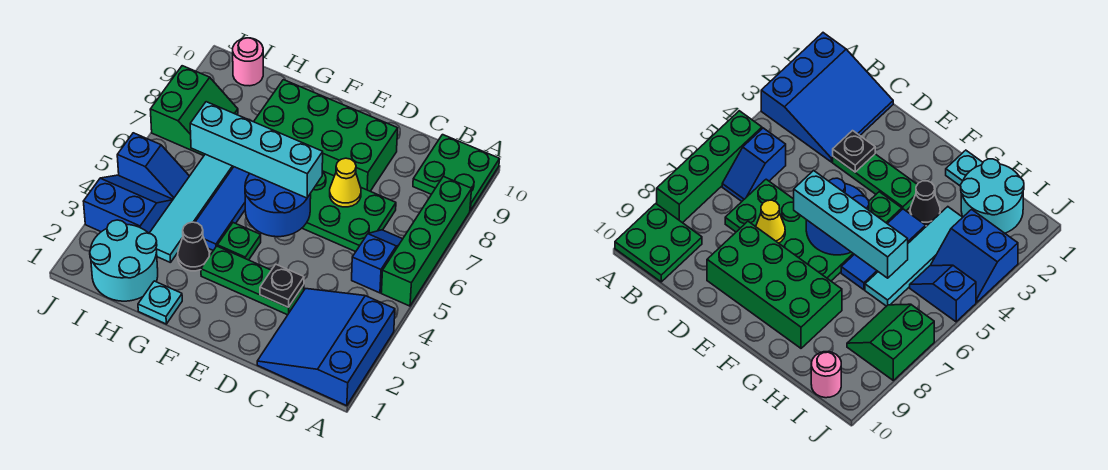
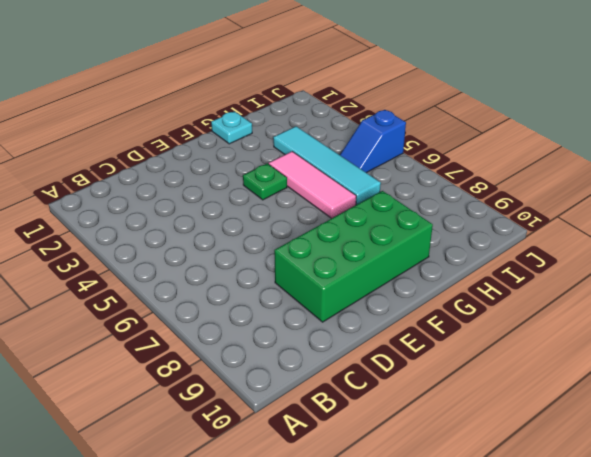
pink tile G4:G6 level 1 -> blue tile G4:G6 level 1
none -> blue slope A1:C3 level 1 top A
none -> green brick A5:A8 level 1
none -> green plate A9:B10 level 1

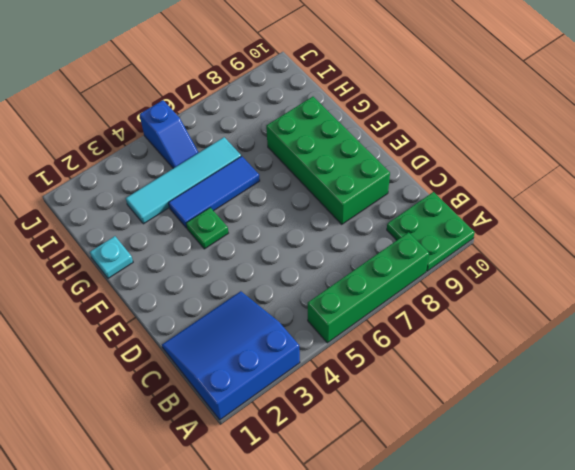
none -> blue slope B5:B6 level 1 top 5
none -> green plate C6:F7 level 1
none -> green plate D3:F3 level 1

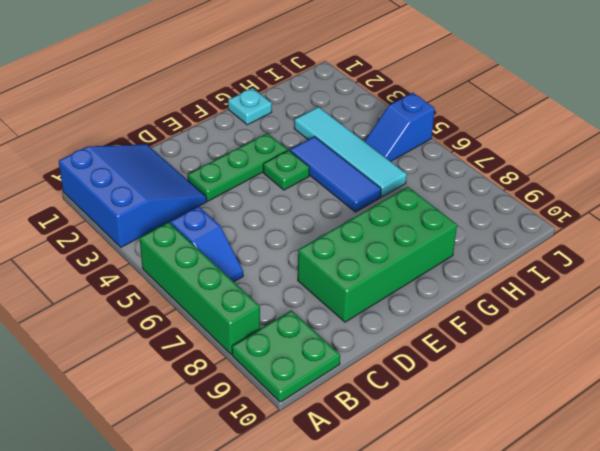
none -> green plate C6:F7 level 1
none -> black cone G3 level 1
none -> cyan round brick H1:I2 level 1

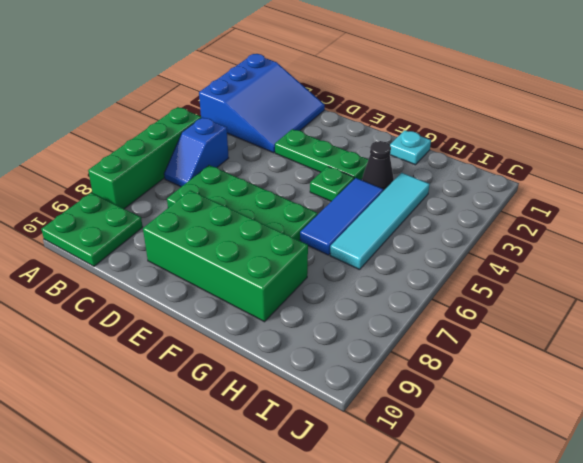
none -> cyan round brick H1:I2 level 1
none -> blue slope I3:J4 level 1 top 3
none -> blue slope I5:J5 level 1 top J

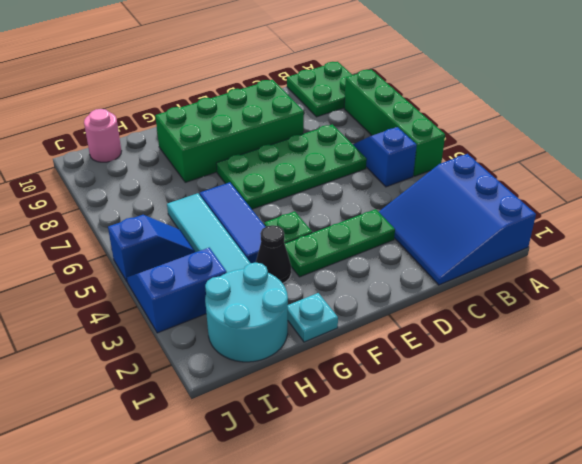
none -> green slope I7:J8 level 1 top J
none -> black plate D3 level 2
none -> yellow cone D7 level 2

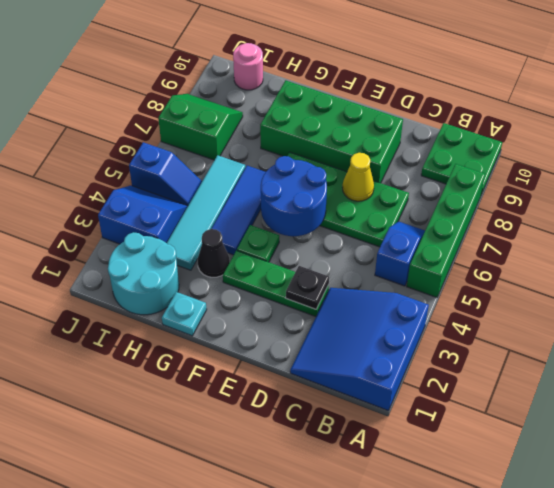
green slope I7:J8 level 1 top 7 -> green slope I7:J8 level 1 top J
none -> cyan brick E6:H6 level 3

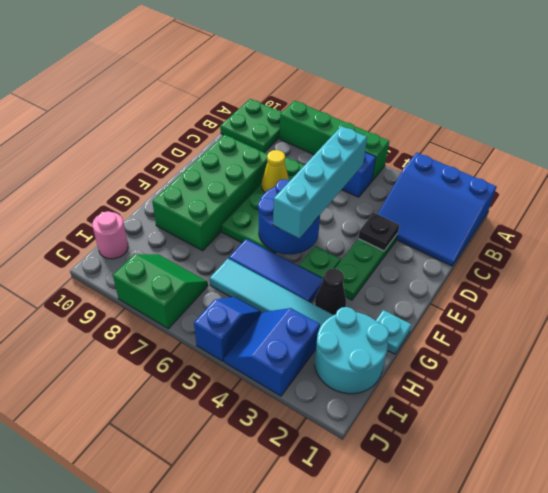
cyan brick C5:F5 level 3 -> cyan brick E6:H6 level 3

